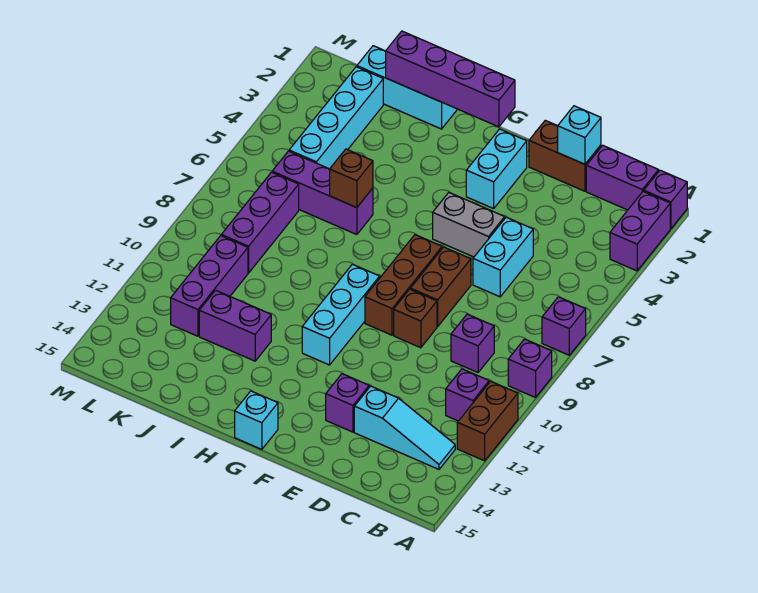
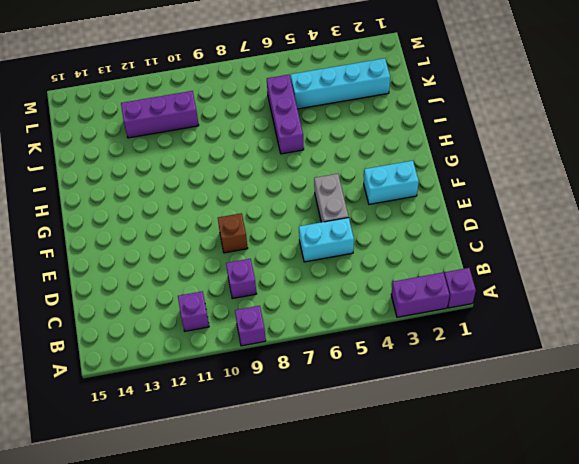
none -> purple brick A7 level 1
none -> brown brick A11:A12 level 1
none -> purple brick B1:C1 level 1

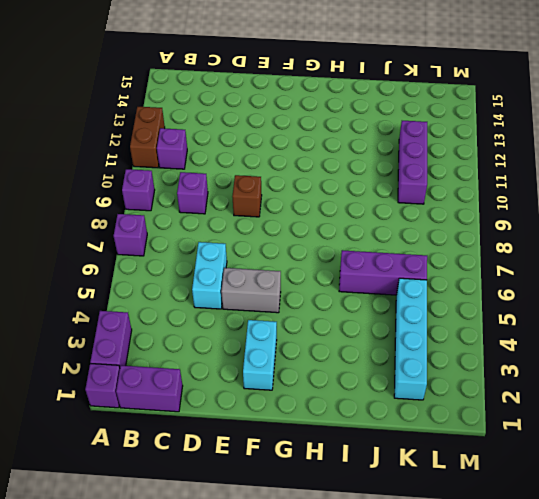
none -> cyan slope B13:D13 level 1 top D
none -> brown brick D1:E1 level 1
none -> brown brick E7:E8 level 1

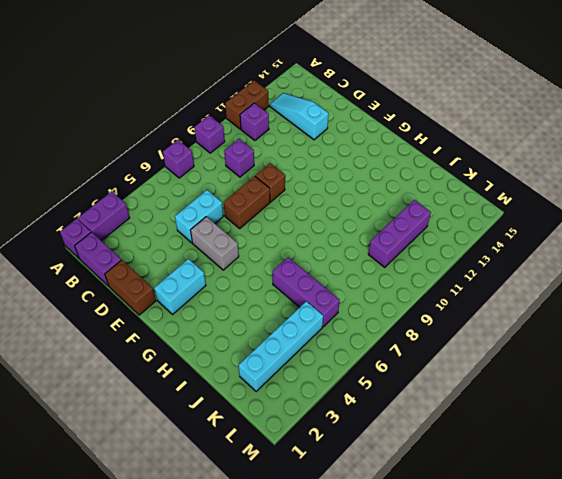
none -> purple brick E13 level 1
none -> brown brick F7:F9 level 1
none -> cyan brick G9:G11 level 1

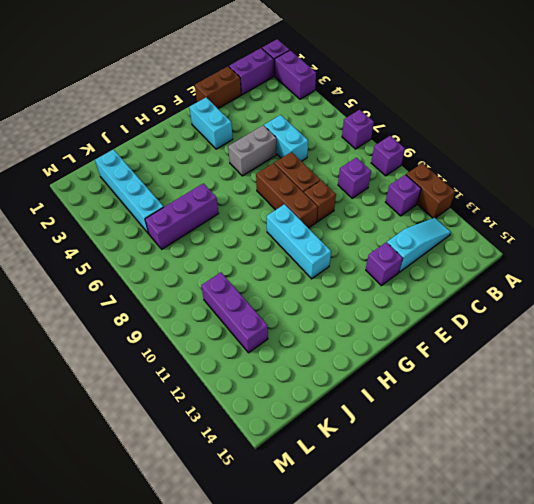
none -> cyan brick G15 level 1
none -> cyan brick I1:K1 level 1
none -> purple brick I12:J12 level 1

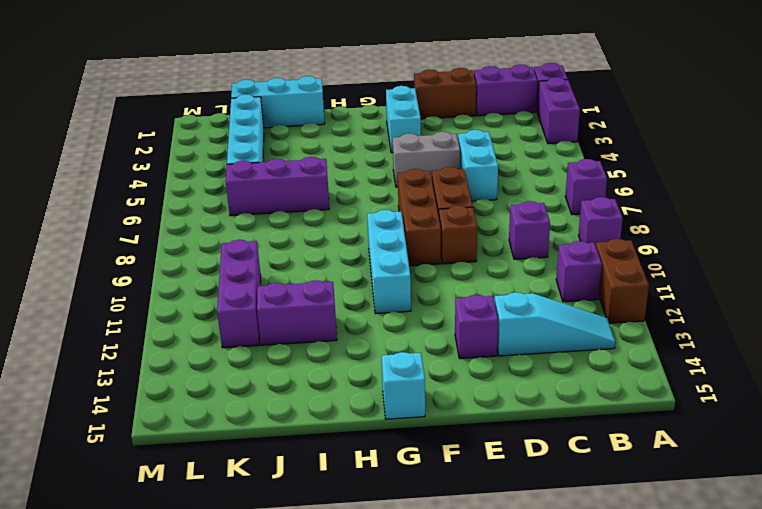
none -> purple brick K7:K9 level 1
none -> cyan brick D1 level 2
none -> purple brick G1:J1 level 2

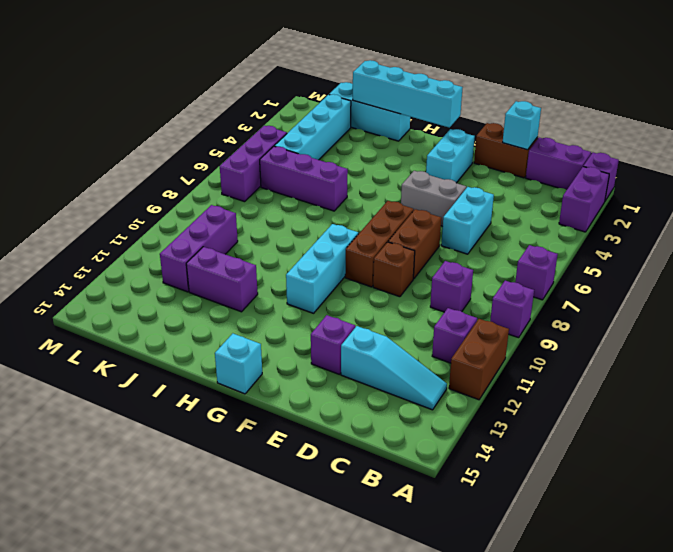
cyan brick G1:J1 level 2 -> purple brick G1:J1 level 2
purple brick L5:L7 level 1 -> purple brick K7:K9 level 1
none -> brown brick I6 level 2

